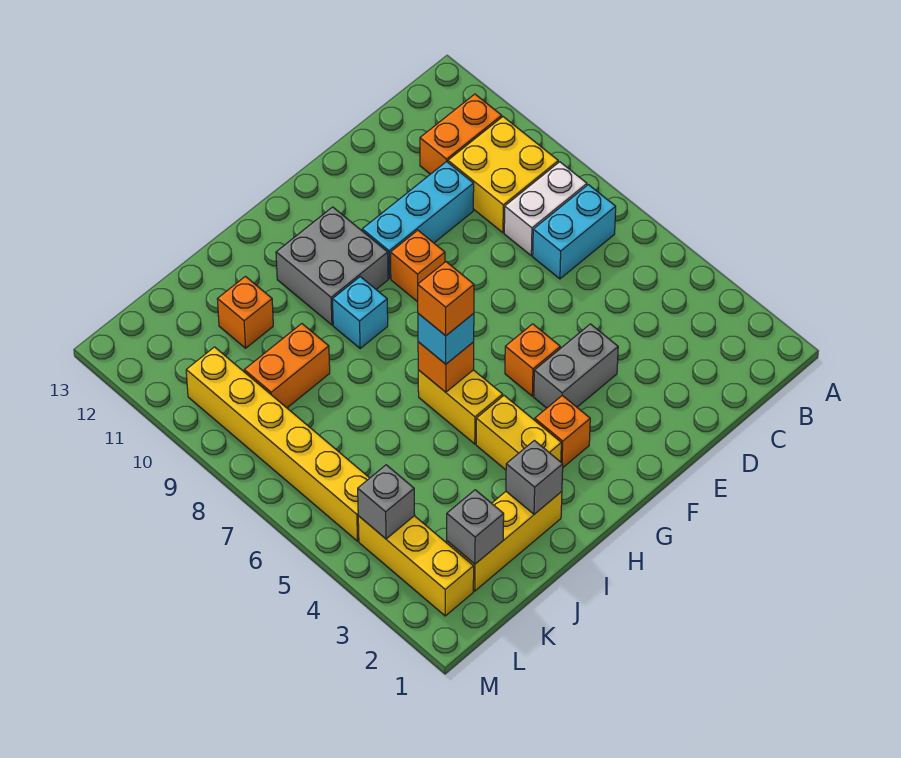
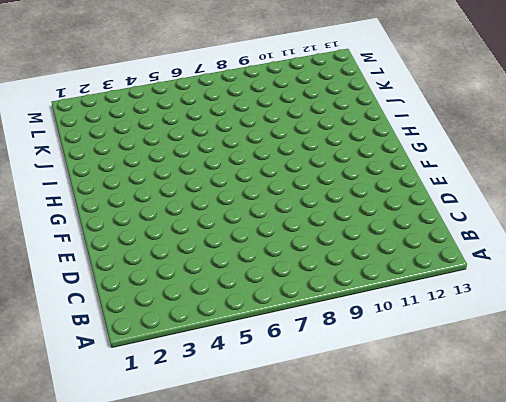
none -> cyan brick B7:C7 level 1
none -> white brick B8:C8 level 1
none -> yellow brick B9:C10 level 1

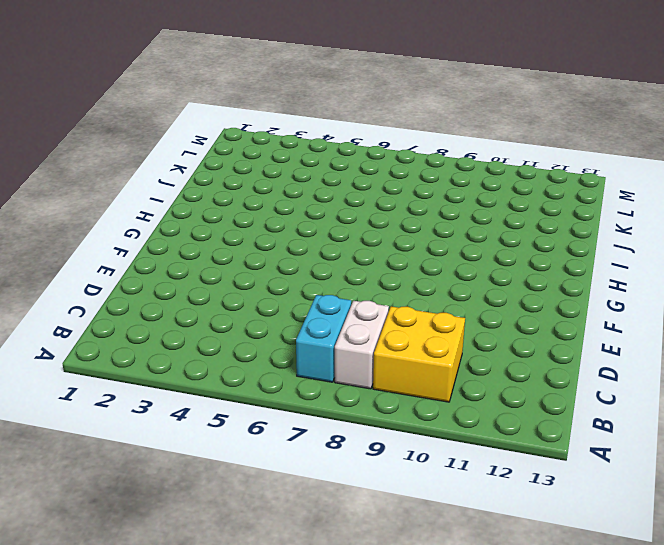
none -> orange brick B11:C11 level 1
none -> cyan brick D10:F10 level 1
none -> grey brick E4:F4 level 1

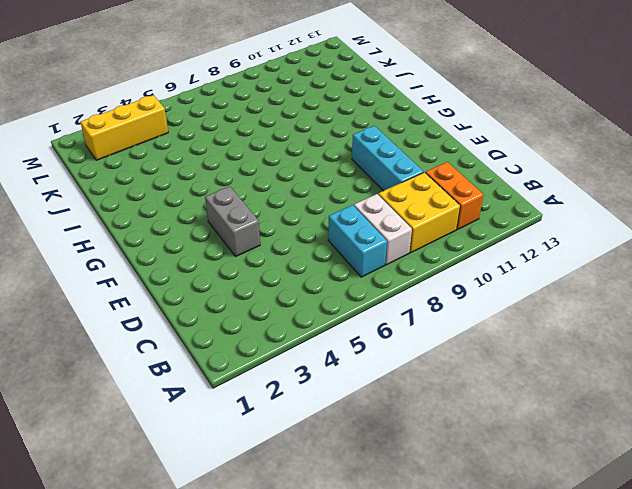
none -> orange brick F5 level 1
none -> orange brick F9 level 1
none -> orange brick G3 level 1

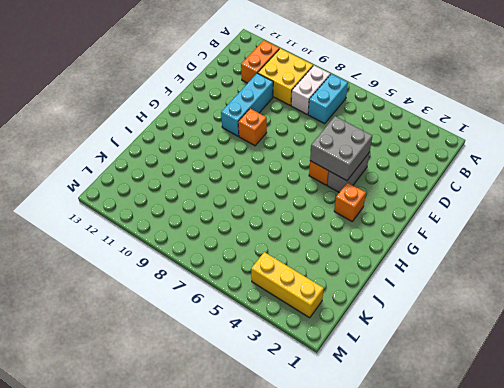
grey brick E4:F5 level 2 -> grey brick G10:H11 level 1
none -> yellow brick H3:H4 level 1
none -> yellow brick H5:H6 level 1
none -> cyan brick H9 level 1

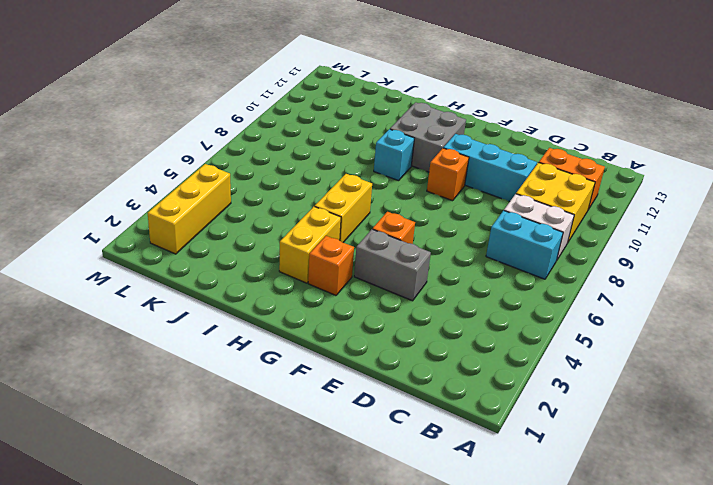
none -> yellow brick I2:K2 level 1
none -> orange brick J9:K9 level 1
none -> orange brick J11 level 1

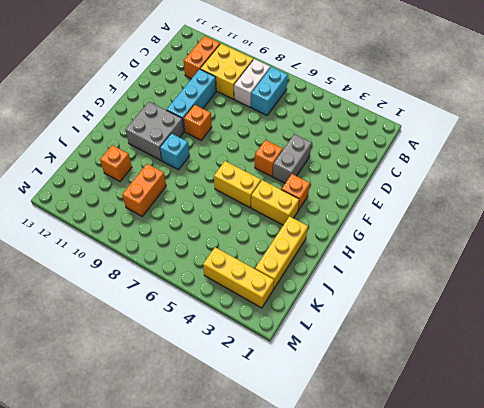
none -> yellow brick L5:L10 level 1
none -> orange brick H6 level 2
none -> grey brick I2 level 2

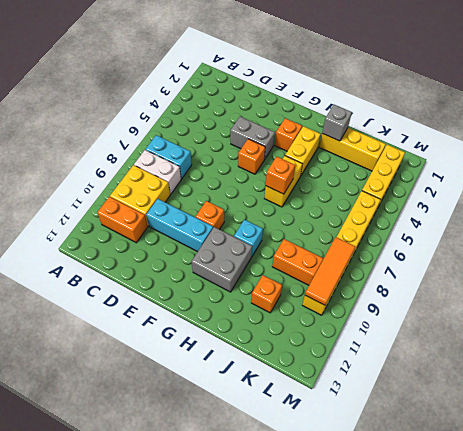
orange tile L8:L10 level 2 -> none
none -> grey brick K2 level 2
none -> grey brick L4 level 2
none -> cyan brick H6 level 3

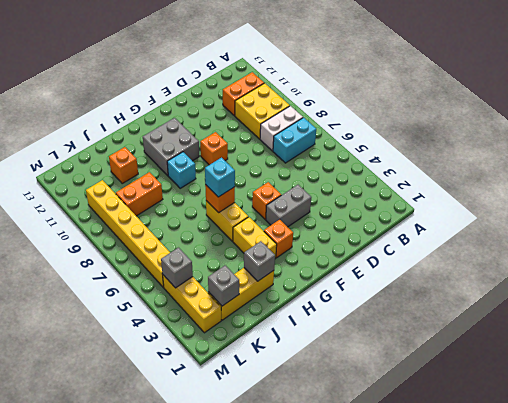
none -> cyan brick D10:F10 level 1
none -> orange brick H6 level 4

